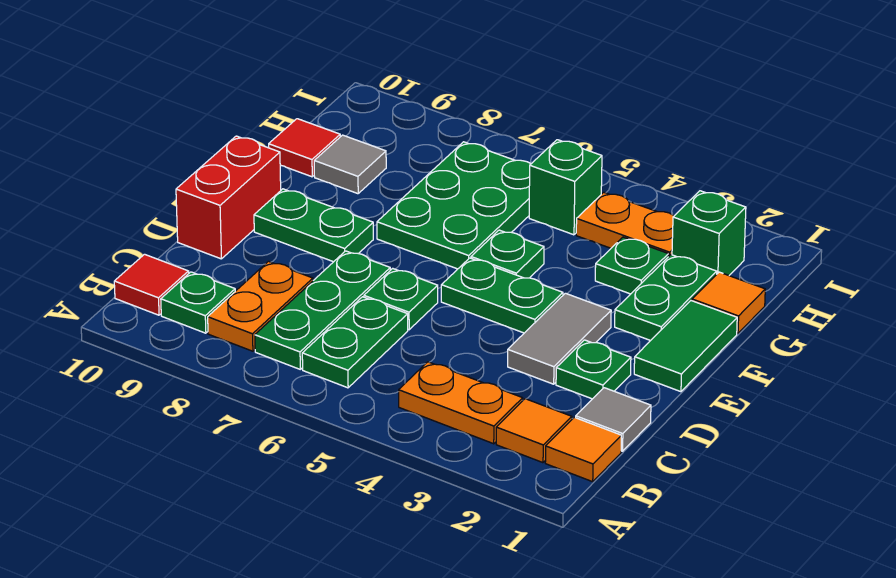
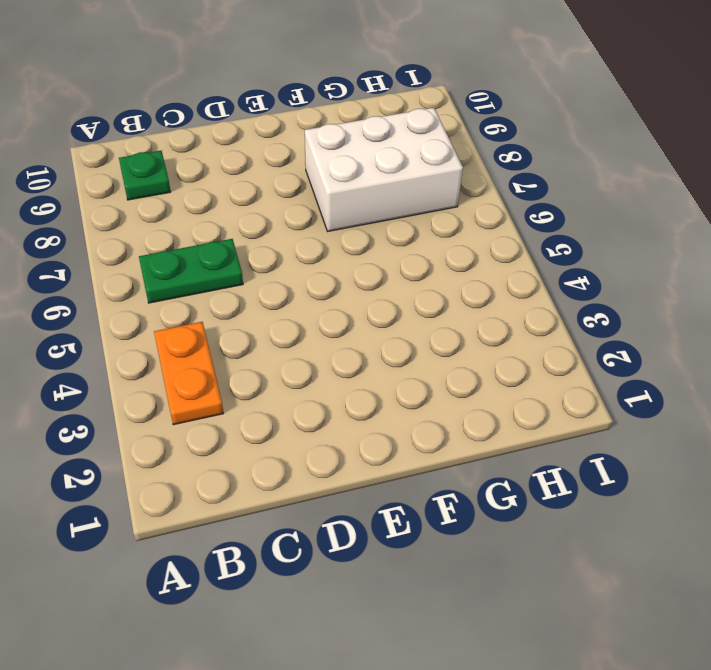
white brick F7:H8 level 1 -> green plate F6:H7 level 1
none -> orange tile B1 level 1
none -> orange tile B2 level 1
none -> green plate B7:D7 level 1

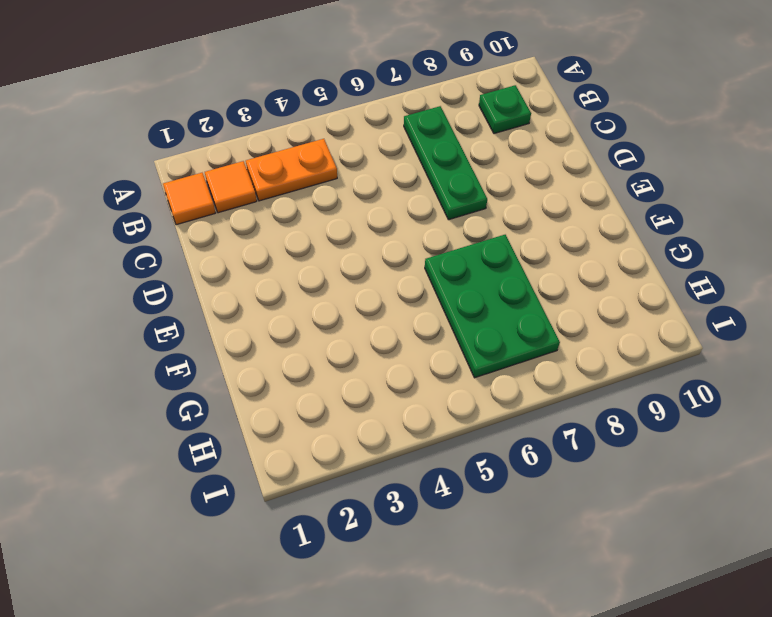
none -> green plate B6:C6 level 1
none -> orange plate B8:C8 level 1
none -> red tile B10 level 1

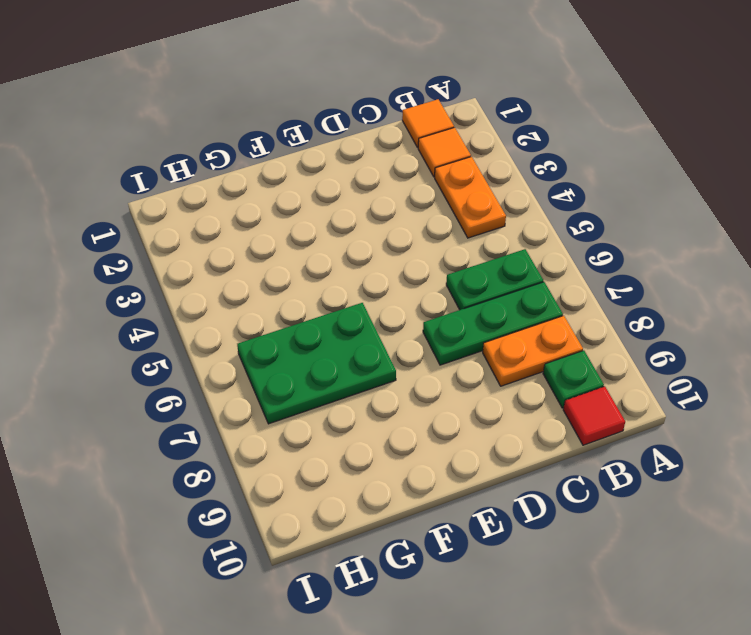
none -> grey tile C1 level 1
none -> green plate D2 level 1
none -> grey tile D3:E3 level 1

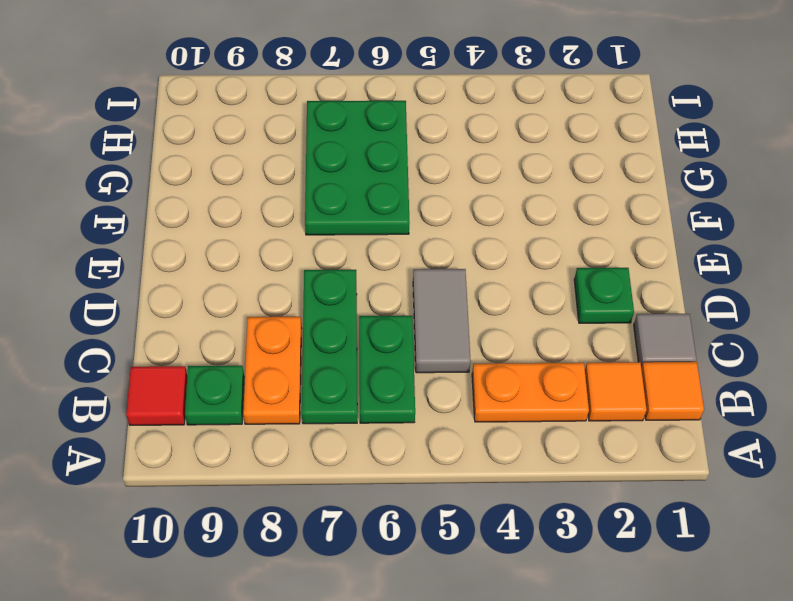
grey tile C5:D5 level 1 -> grey tile D3:E3 level 1
none -> green plate D6 level 1
none -> red brick D10:E10 level 1
none -> green tile E1:F1 level 1

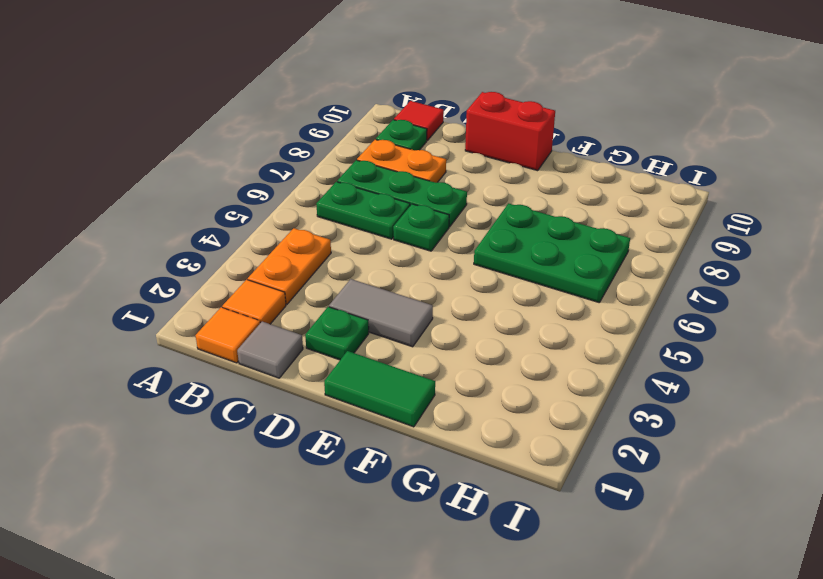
none -> green plate E4:E5 level 1
none -> green plate E8:E9 level 1
none -> green plate F2:G2 level 1

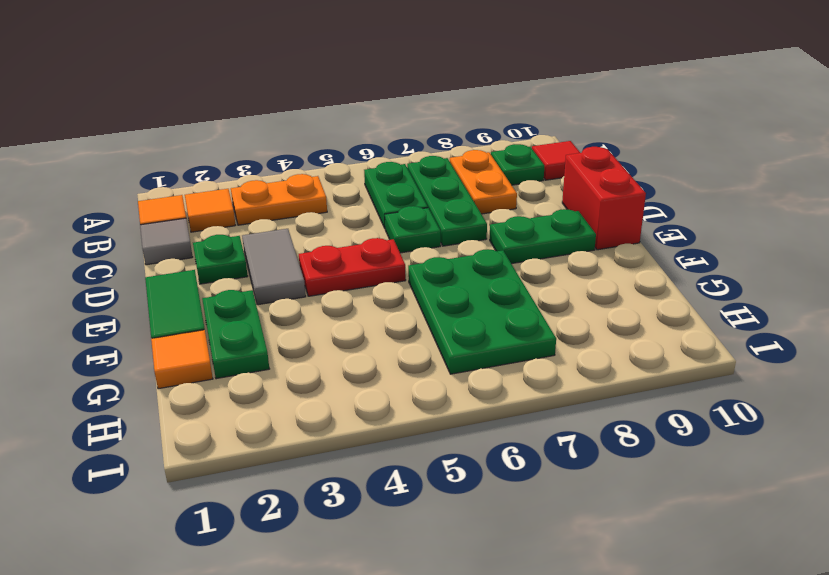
red plate E4:E5 level 1 -> green plate E4:E5 level 1
none -> green plate F5 level 1
none -> green plate G3 level 1
none -> grey tile G9 level 1

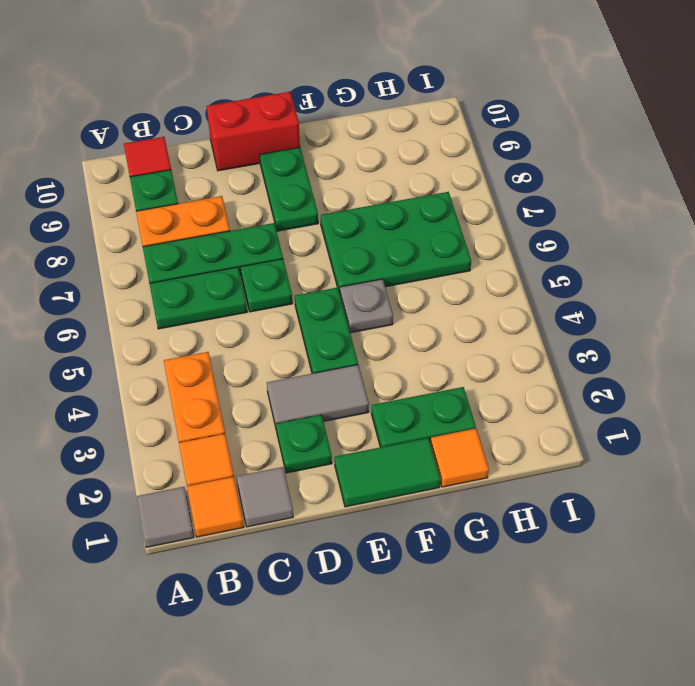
grey tile A1 level 1 -> grey tile G9 level 1
grey plate F5 level 1 -> green plate F5 level 1
none -> green plate G3 level 1
none -> red tile G10 level 1
none -> green brick H2 level 1

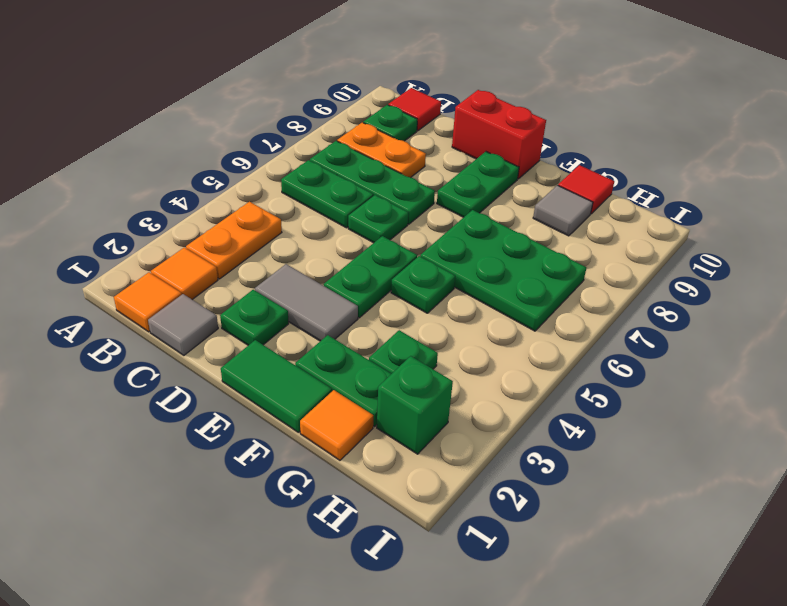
none -> orange plate H3:H4 level 1
none -> green brick H5 level 1

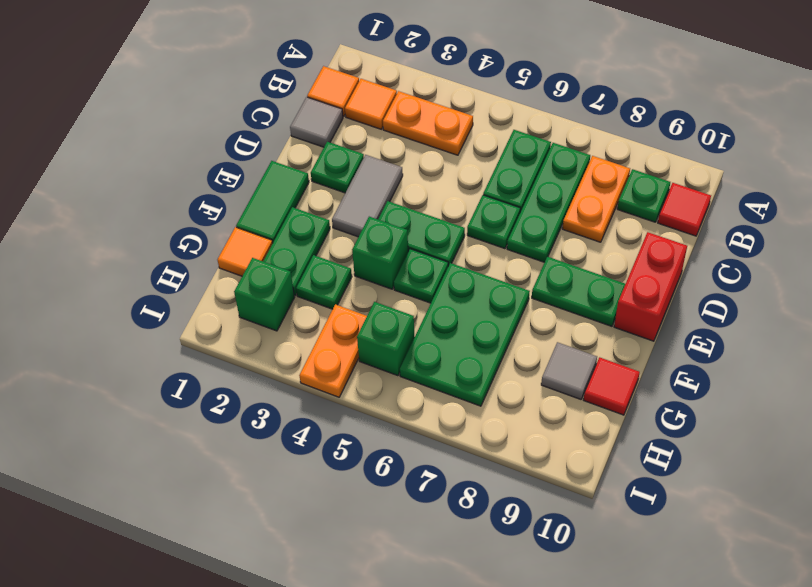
green brick F4 level 1 -> none
orange plate H4:I4 level 1 -> orange plate H3:H4 level 1

